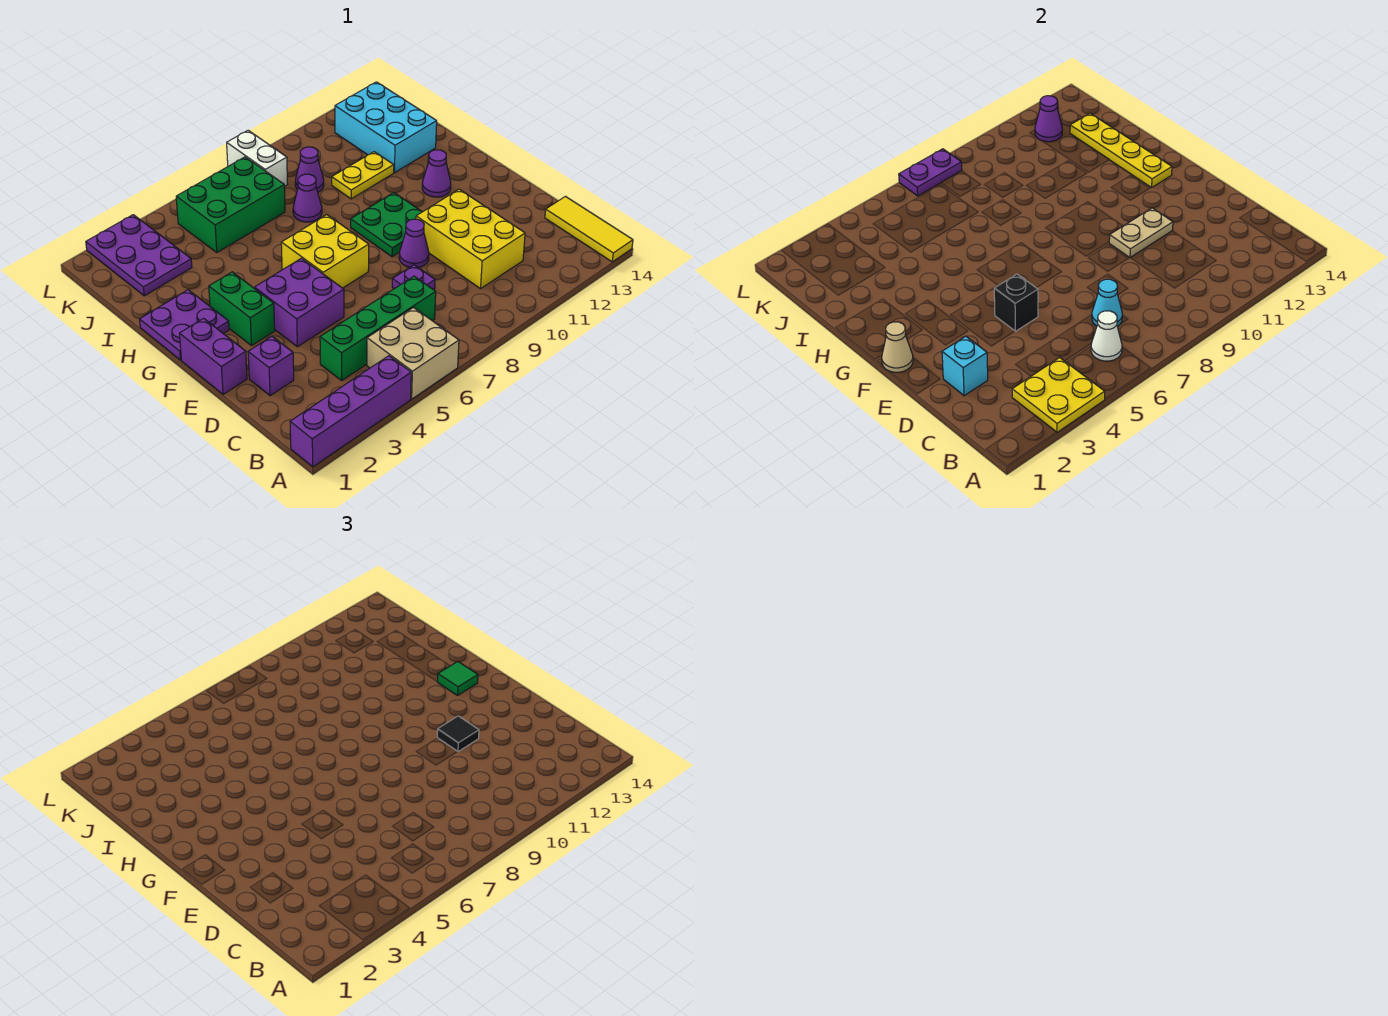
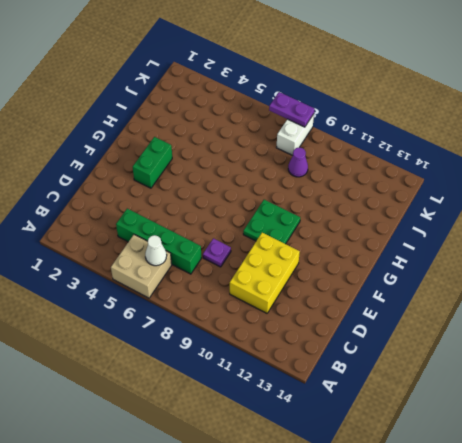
none -> purple brick A1:A4 level 1
none -> yellow tile A14:C14 level 1
none -> purple brick D2 level 1
none -> purple brick E1:F1 level 1

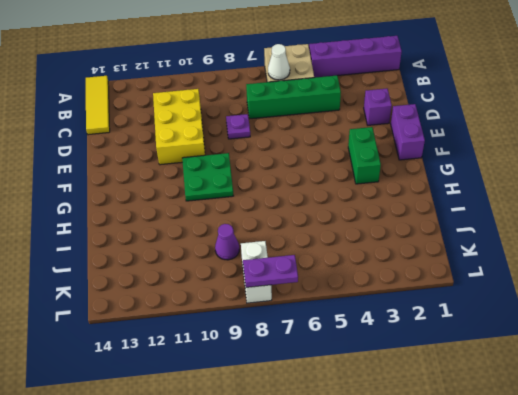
none -> purple brick E4:F5 level 1
none -> purple cone E9 level 1
none -> yellow brick F6:G7 level 1
none -> purple plate G1:H2 level 1

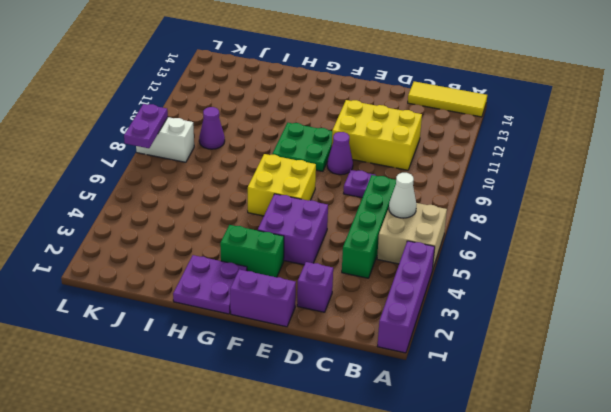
none -> purple cone G12 level 1
none -> purple cone I8 level 1
none -> yellow plate I10:I11 level 1
none -> cyan brick I12:K13 level 1

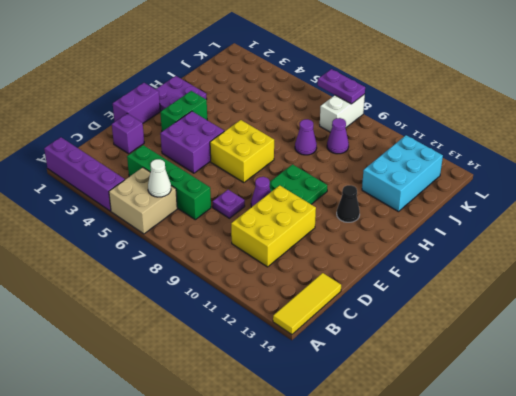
black cone G12 level 1 -> purple cone G12 level 1
none -> yellow plate I10:I11 level 1
none -> purple plate J2:L3 level 1
none -> green brick J5:K7 level 1
none -> yellow plate A3:B4 level 2

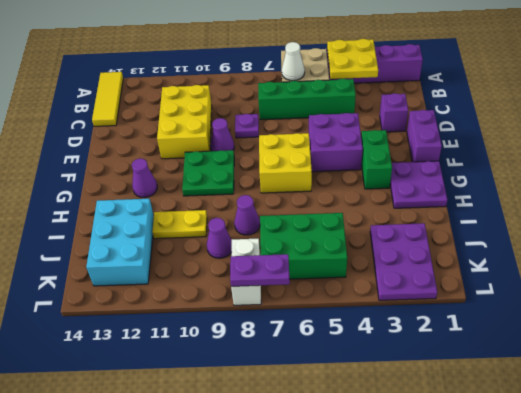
none -> cyan cone C7 level 2
none -> cyan brick D2 level 2
none -> black brick E5 level 2
none -> tan plate E10:E11 level 2

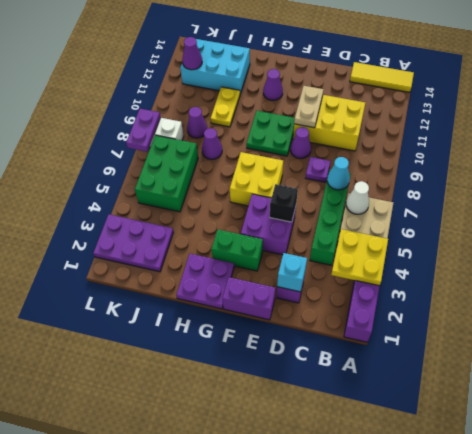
none -> tan cone F1 level 2
none -> yellow plate G13:J13 level 2
none -> black tile E11 level 3
none -> green tile G13 level 3

